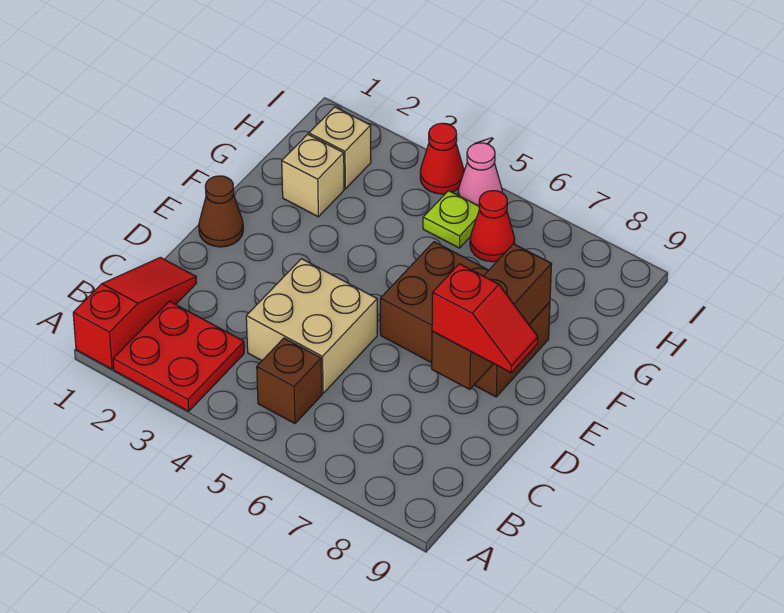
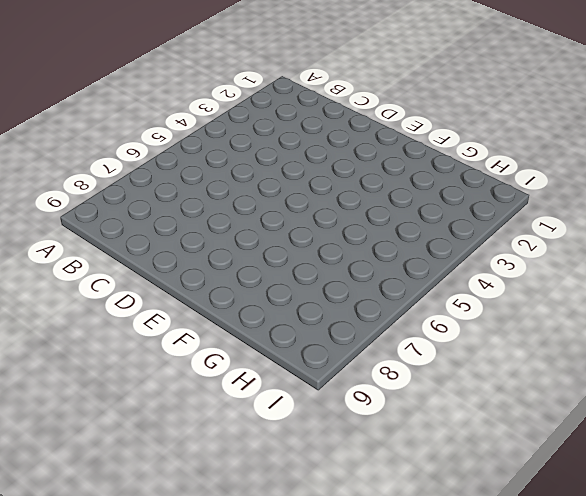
none -> red slope A1:C1 level 1 top A
none -> red plate A2:B3 level 1
none -> brown brick B5 level 1

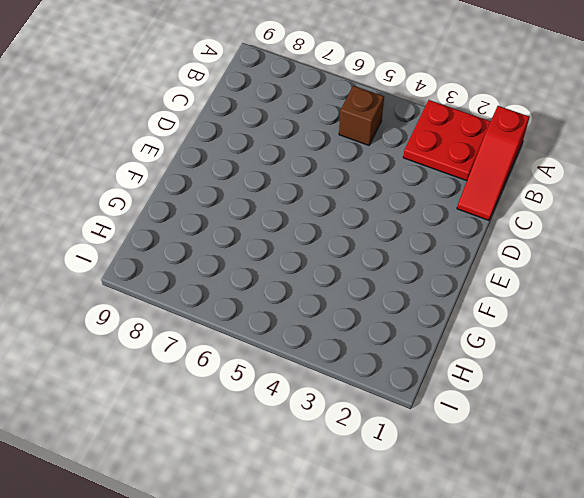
none -> tan brick C4:D5 level 1
none -> brown cone E1 level 1
none -> brown brick E6:F8 level 1

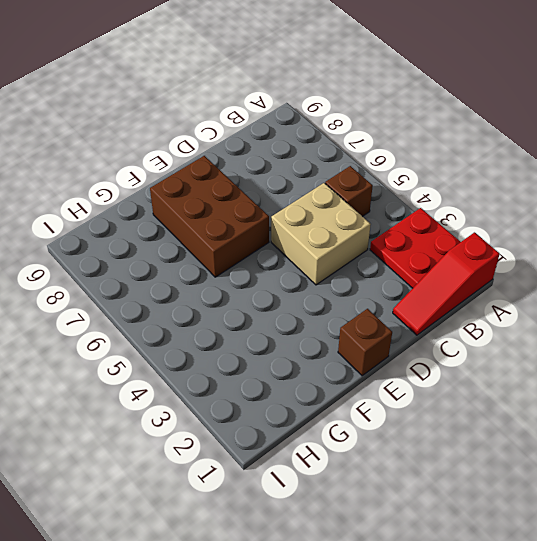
brown brick E1 level 1 -> brown cone E1 level 1
none -> tan brick G2 level 1
none -> tan brick H2 level 1
none -> lime plate H5 level 1

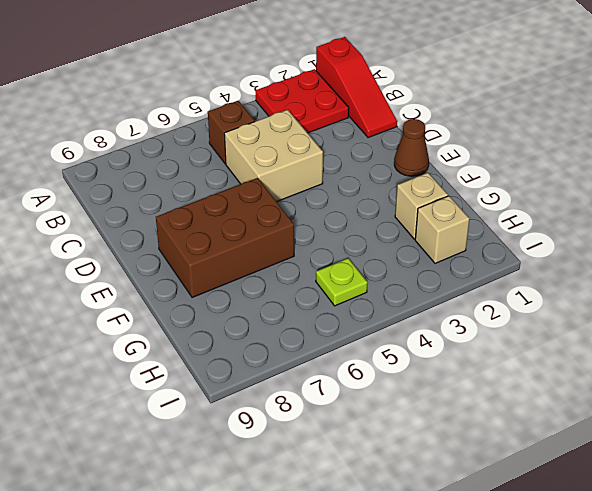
none -> red cone H6 level 1
none -> red cone I4 level 1
none -> pink cone I5 level 1

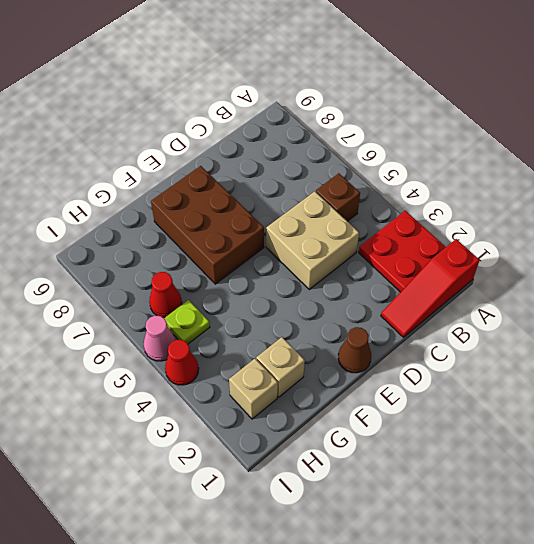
none -> brown brick D8:F8 level 2
none -> red slope D8:D9 level 3 top 8

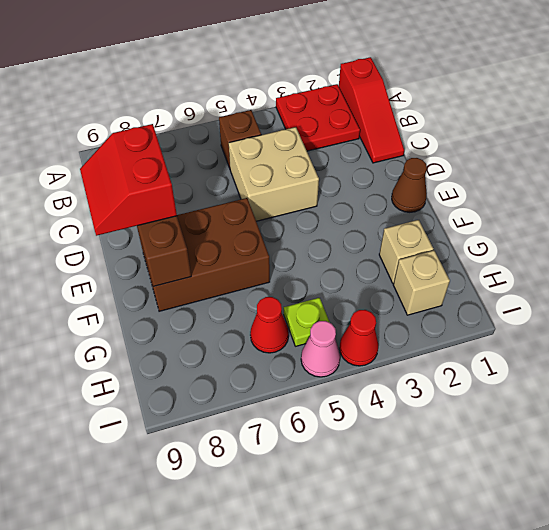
red slope D8:E9 level 3 top 8 -> red slope D8:D9 level 3 top 8

